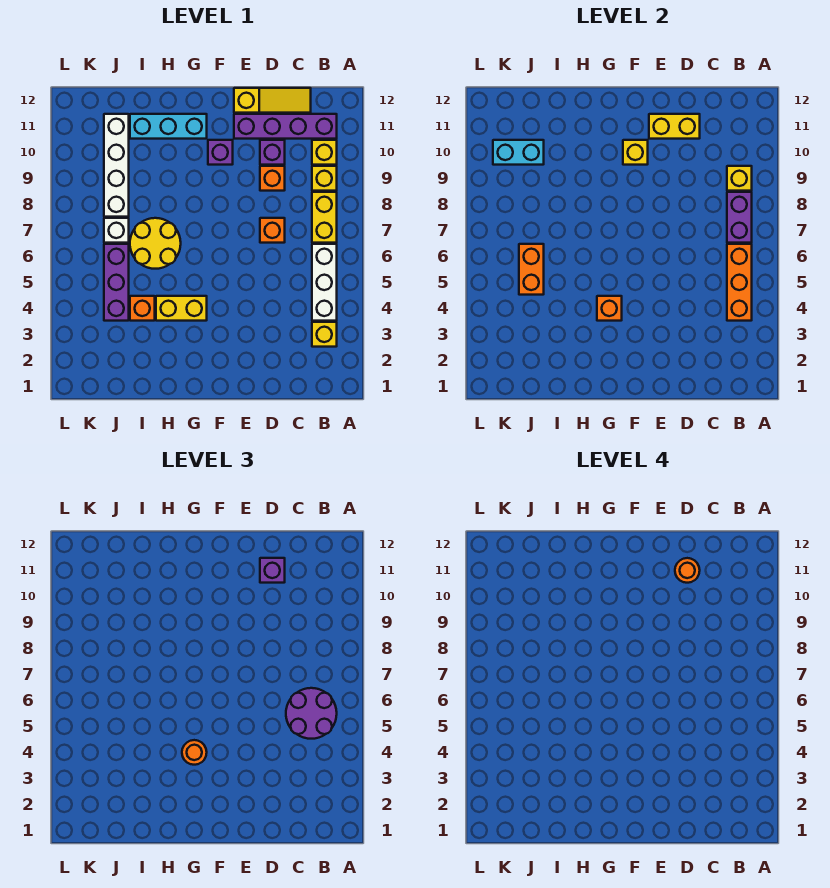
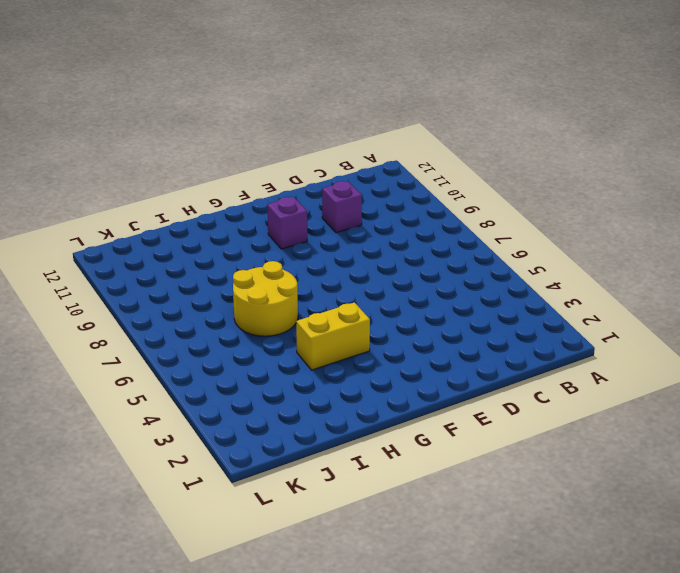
none -> yellow brick B3 level 1
none -> white brick B4:B6 level 1
none -> yellow brick B7:B8 level 1
none -> yellow brick B9 level 1

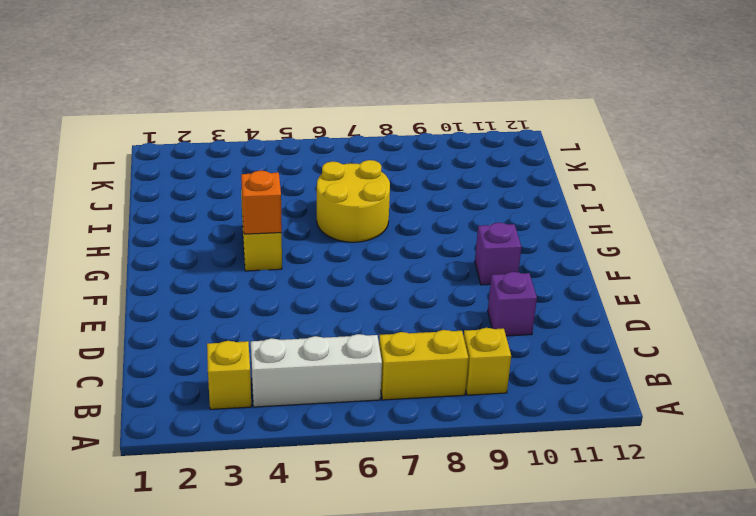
none -> yellow brick B10 level 1
none -> purple brick B11:E11 level 1
none -> yellow slope C12:E12 level 1 top E
none -> orange brick D7 level 1

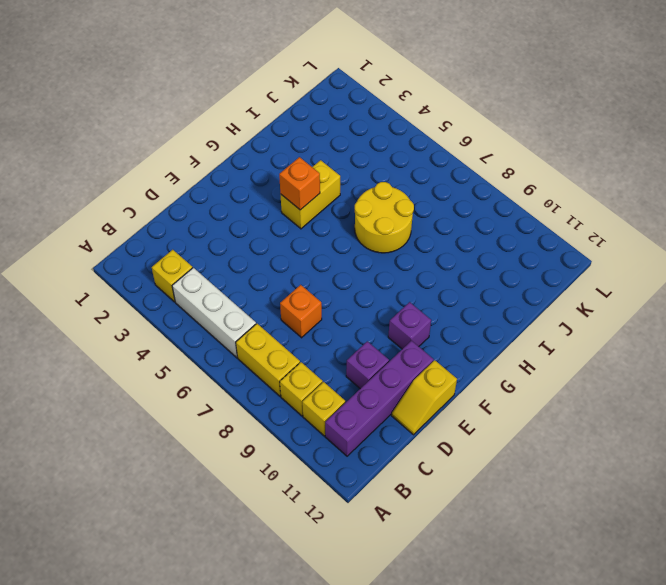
yellow slope D12:E12 level 1 top E -> yellow slope C12:E12 level 1 top E
none -> orange brick D9 level 1
none -> cyan brick G11:I11 level 1
none -> orange brick I4 level 1
none -> purple brick J4:J6 level 1

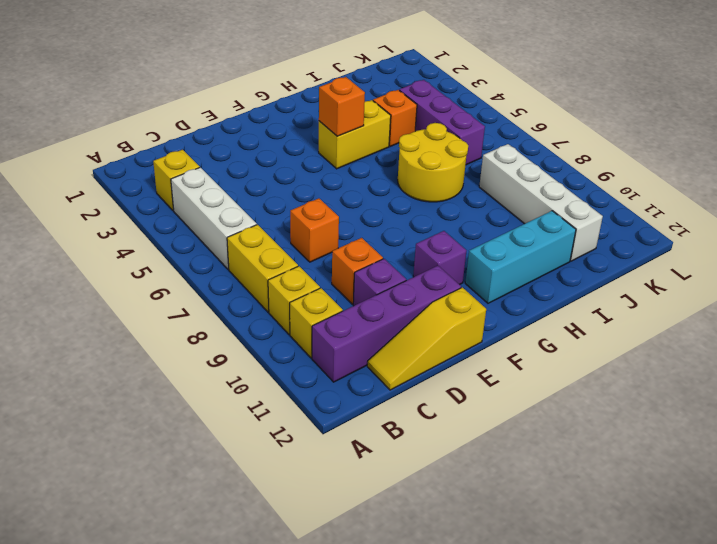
none -> white brick J7 level 1
none -> orange brick B4:B6 level 2
none -> purple brick B7:B8 level 2
none -> yellow brick B9 level 2

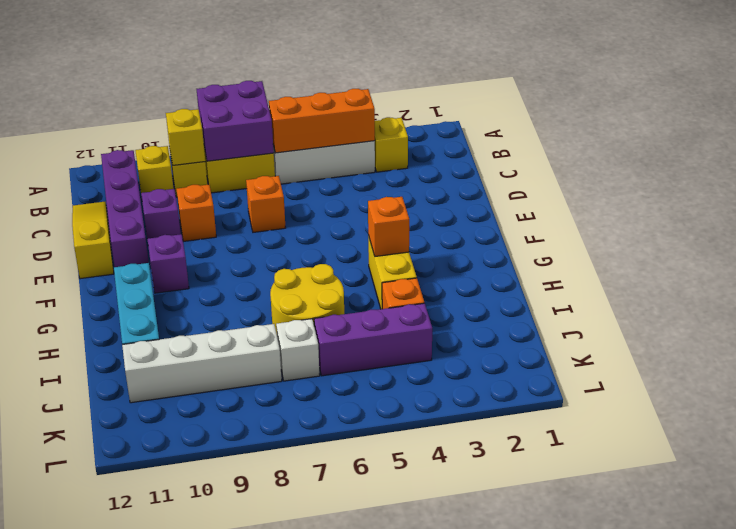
purple brick A7:B8 level 2 -> purple brick B7:B8 level 2
none -> yellow brick D11:E11 level 2
none -> yellow brick F10 level 2
none -> orange brick J5:J6 level 2
none -> cyan brick J10:K10 level 2

